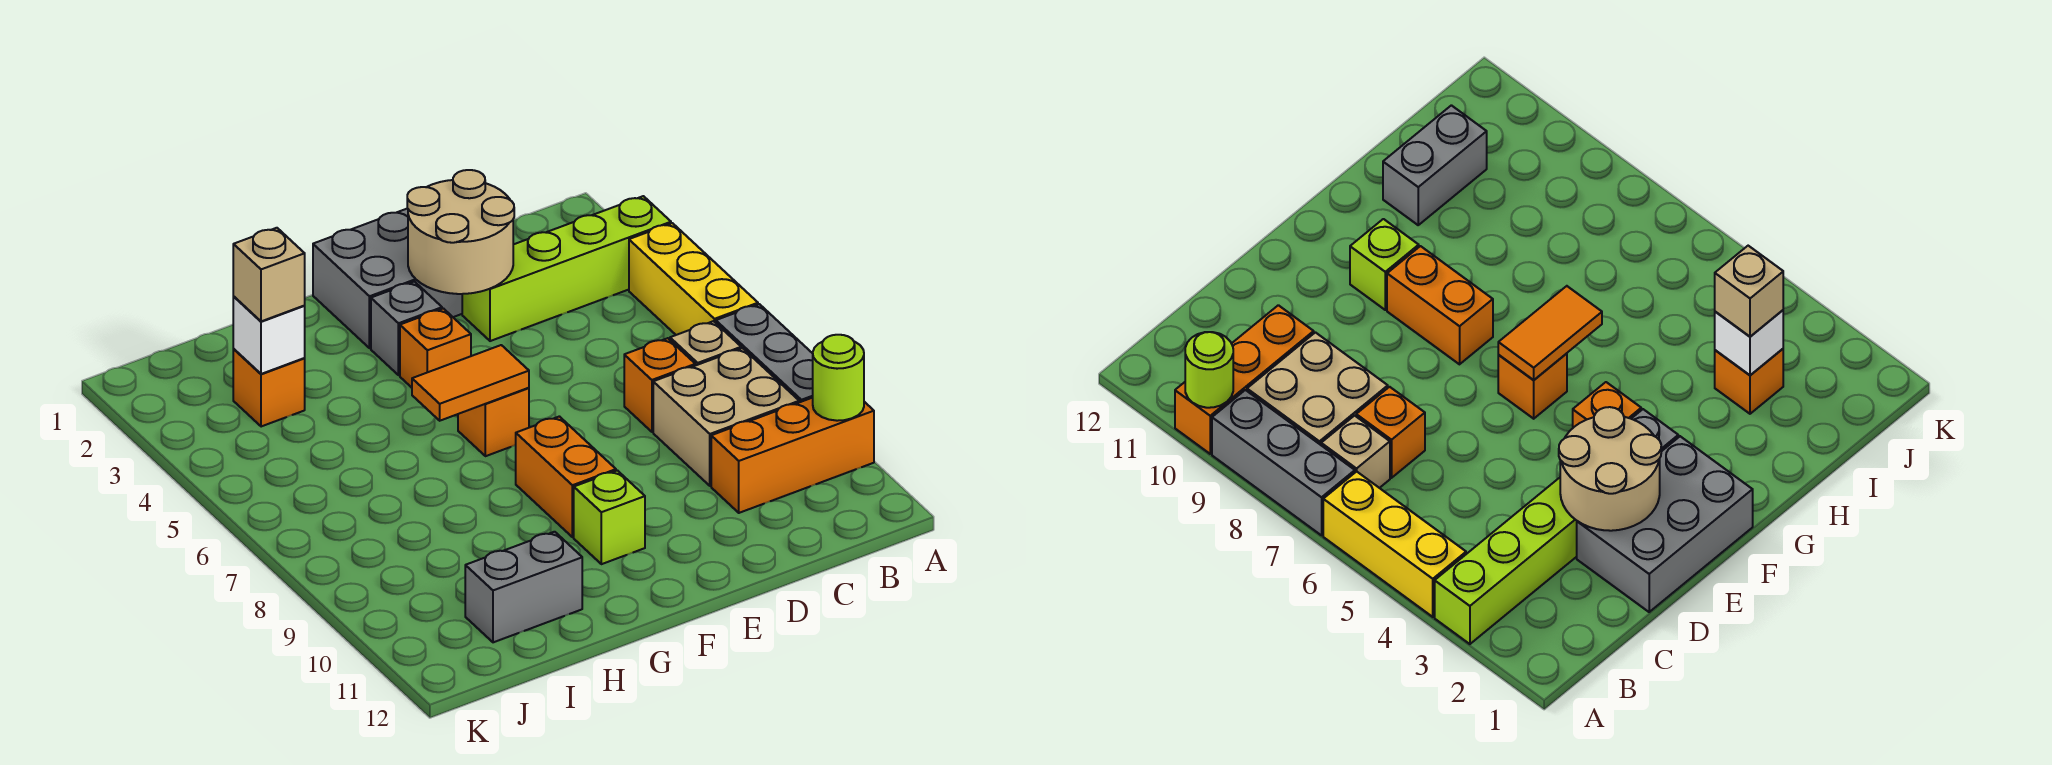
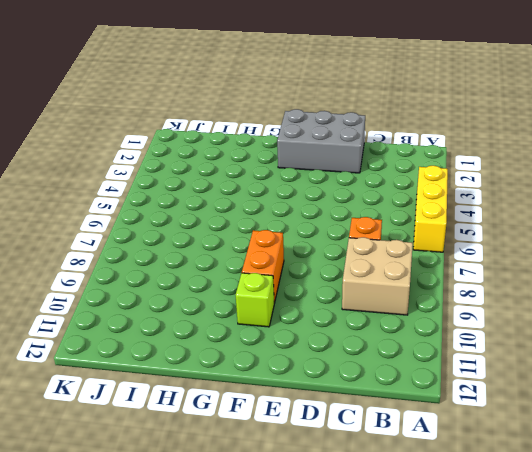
none -> lime brick A3:D3 level 1
none -> grey brick A7:A9 level 1
none -> orange brick A10:C10 level 1

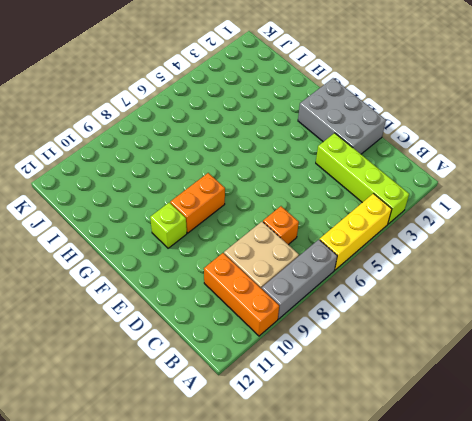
none -> tan brick B7 level 1
none -> grey brick F3 level 1
none -> orange brick F4 level 1

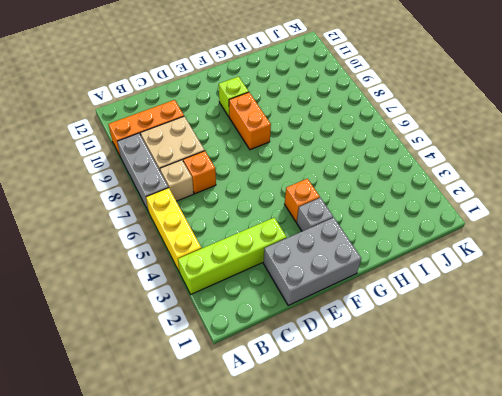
none -> orange brick F6 level 1
none -> grey brick H11:I11 level 1
none -> orange brick I3 level 1

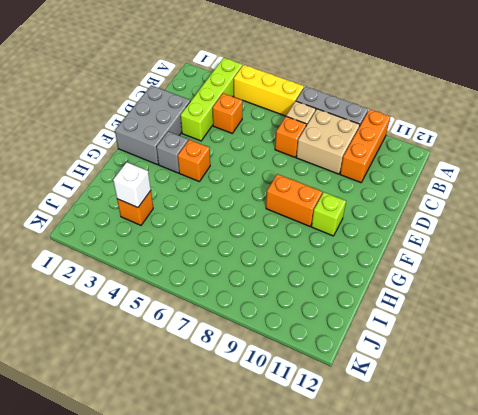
orange brick C4 level 1 -> orange brick F6 level 1
none -> grey brick H11:I11 level 1
none -> lime round brick A10 level 2
none -> tan round brick D2:E3 level 2

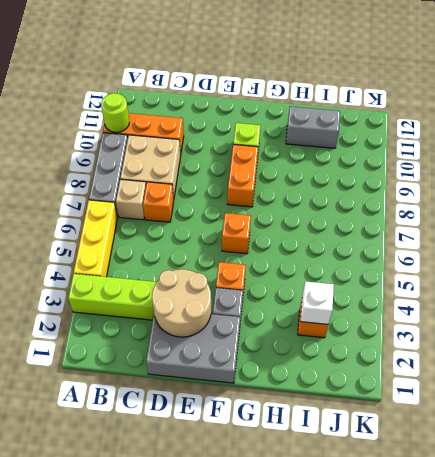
none -> orange tile F6:G6 level 2
none -> tan brick I3 level 3

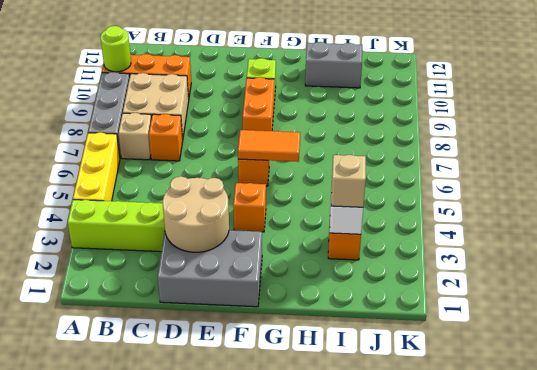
none -> grey brick F3 level 1

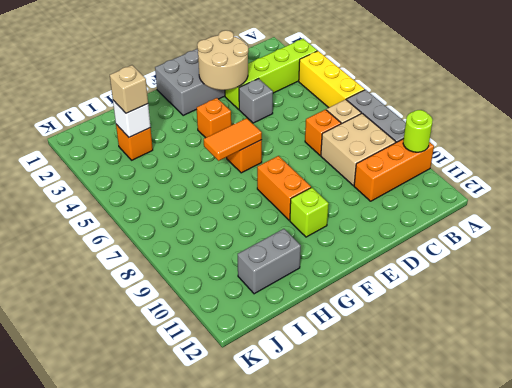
grey brick D4 level 1 -> grey brick F3 level 1

